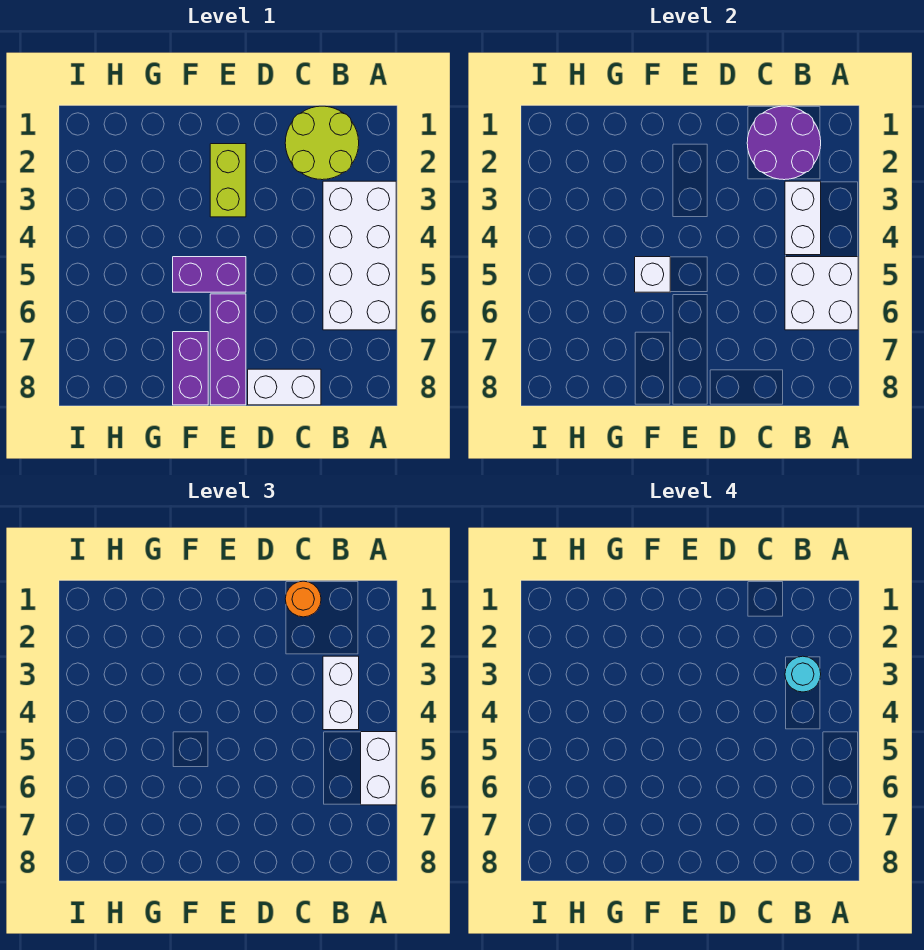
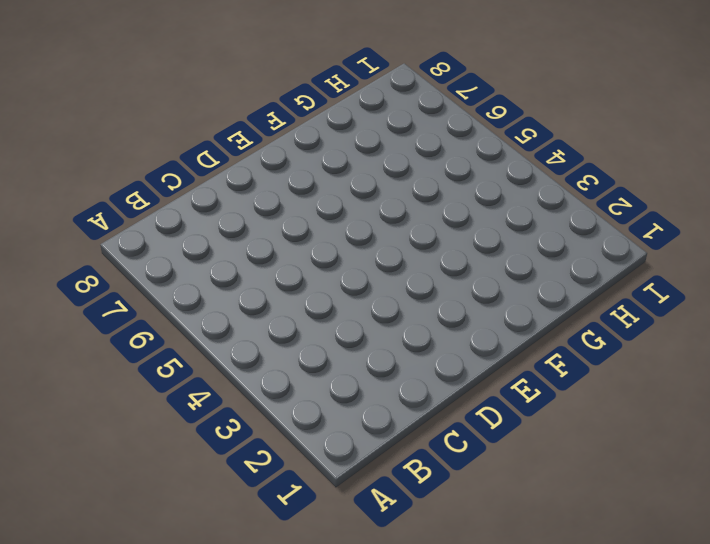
none -> white brick A3:B6 level 1
none -> lime round brick B1:C2 level 1
none -> white brick C8:D8 level 1

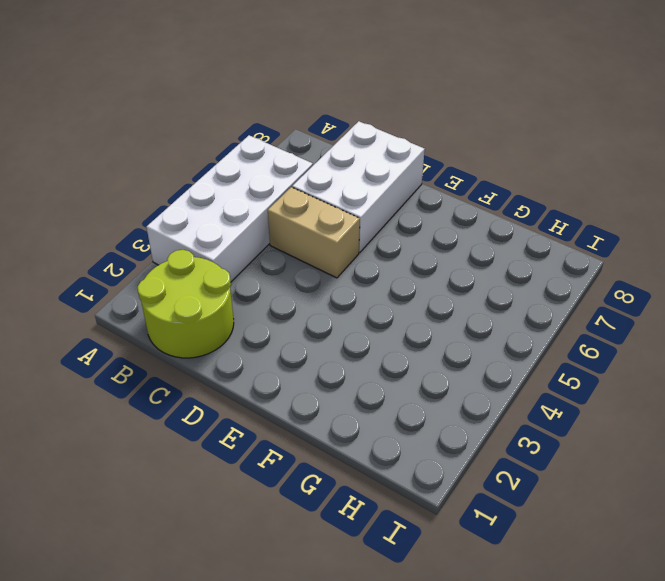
tan brick C5:D5 level 1 -> none
white brick C6:D8 level 1 -> white brick C8:D8 level 1
none -> lime brick E2:E3 level 1
none -> purple brick E5:F5 level 1
none -> purple brick E6:E8 level 1

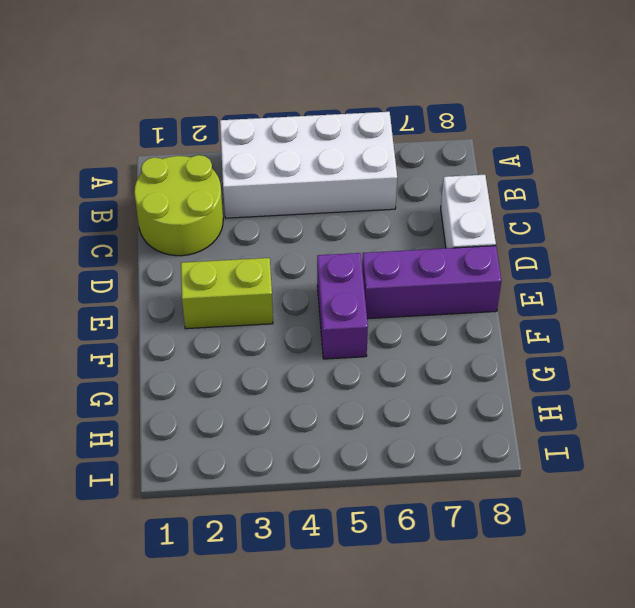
none -> purple brick F7:F8 level 1
none -> white brick A5:B6 level 2
none -> purple round brick B1:C2 level 2

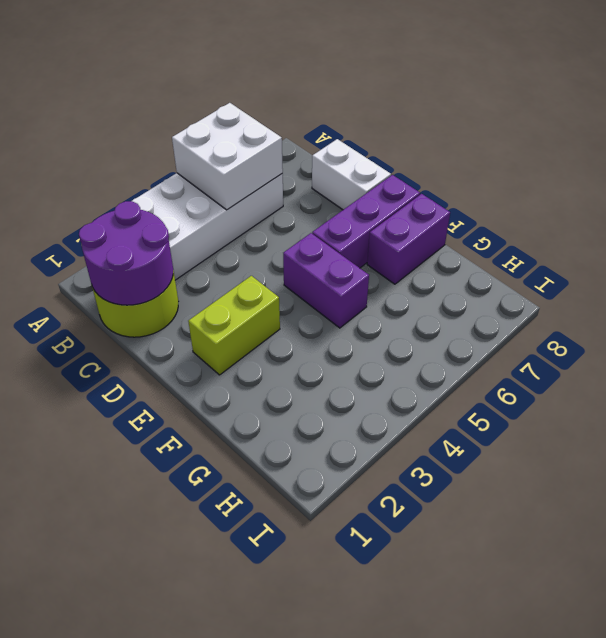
none -> white brick B3:B4 level 2
none -> white brick F5 level 2
none -> white brick A5:A6 level 3

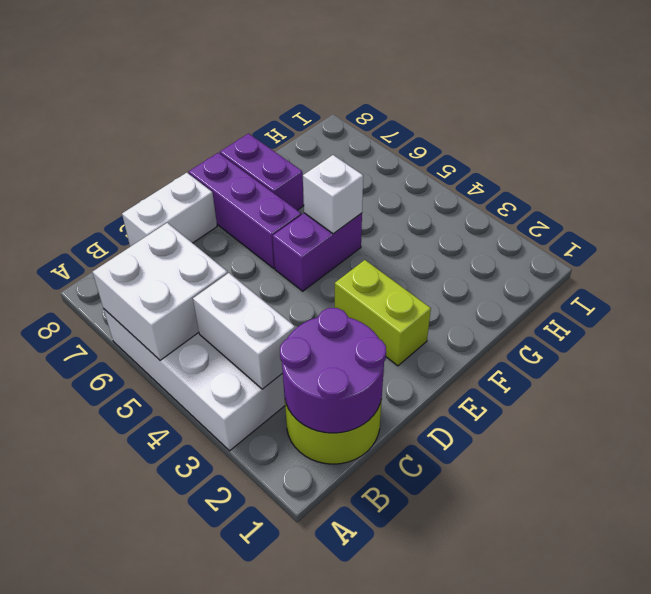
none -> white brick A5:A6 level 3
none -> white brick B3:B4 level 3
none -> orange round brick C1 level 3

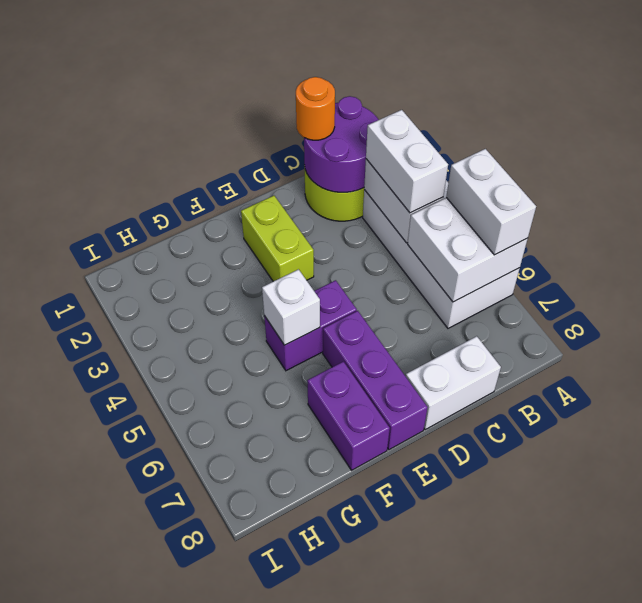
none -> cyan round brick B3 level 4

